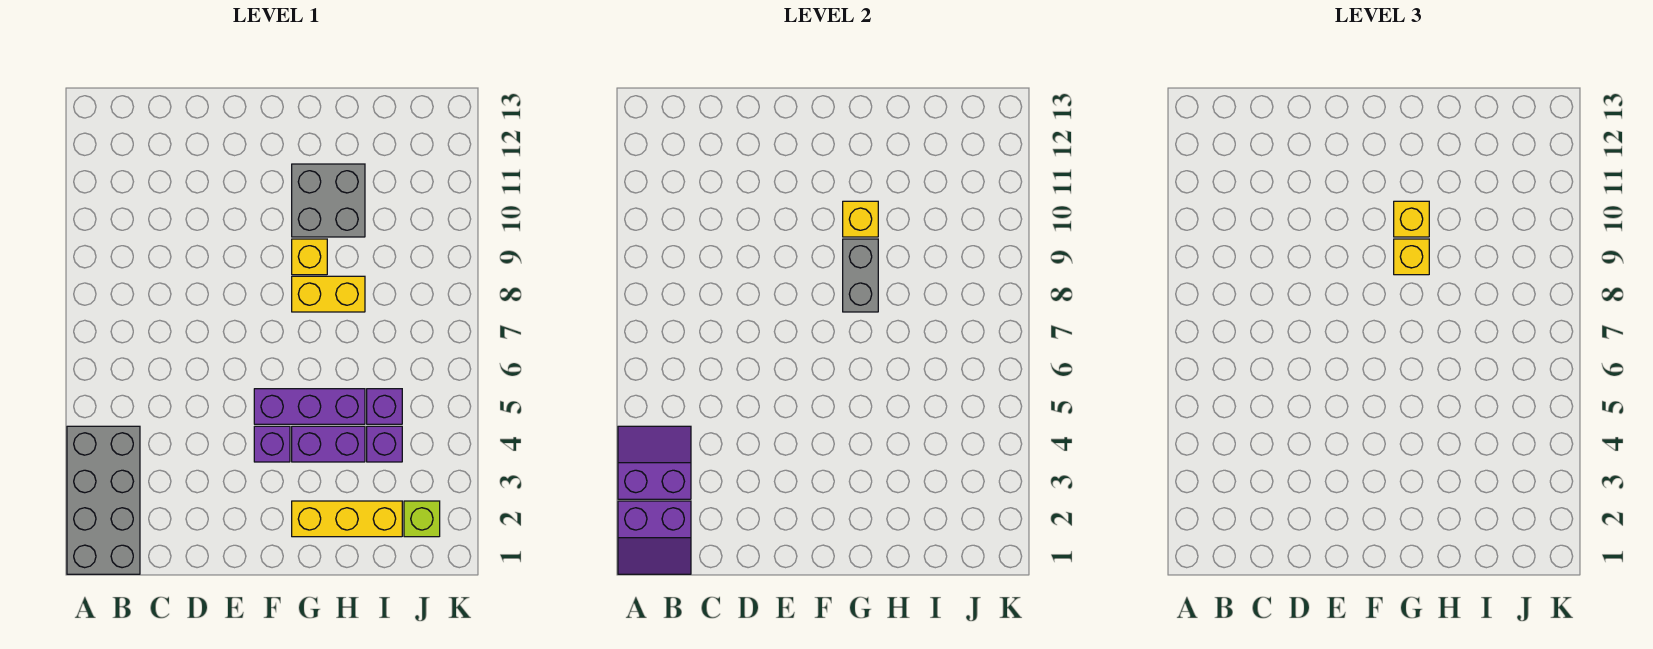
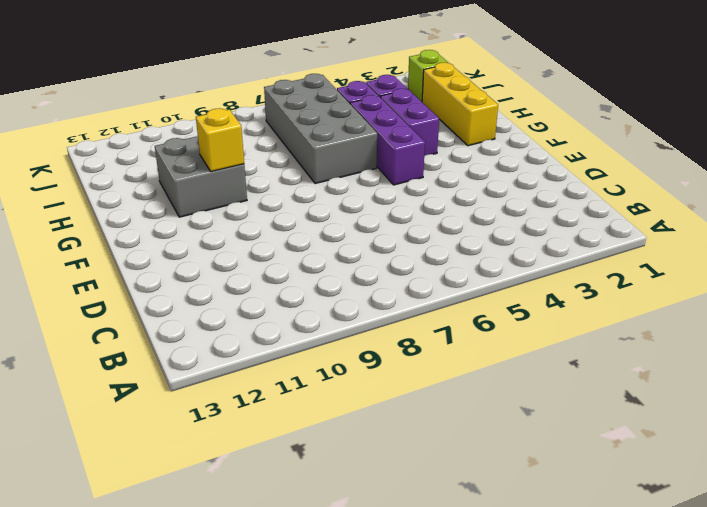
grey brick G6:J7 level 1 -> grey brick A1:B4 level 1
none -> purple brick F4 level 1
none -> yellow brick G8:H8 level 1
none -> yellow brick G9 level 1

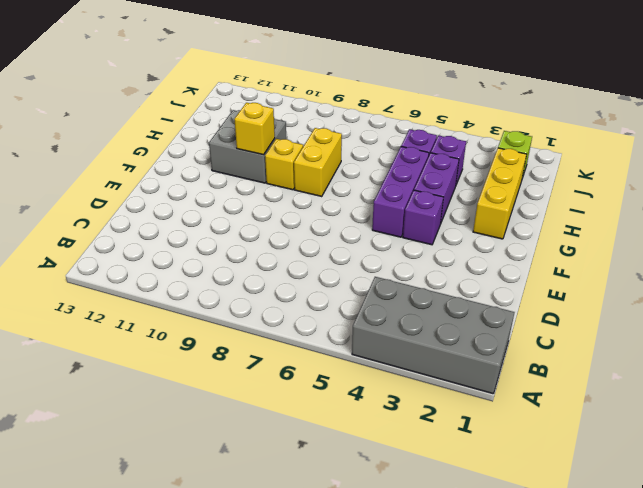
none -> purple slope A1:B2 level 2 top 2
none -> purple slope A3:B4 level 2 top 3
none -> grey brick G8:G9 level 2

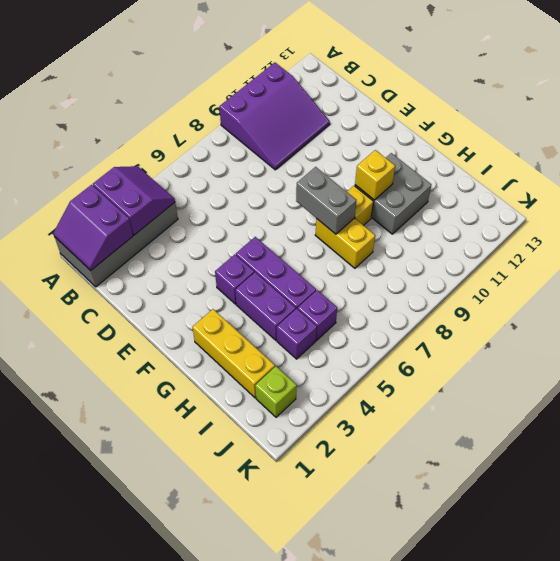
purple slope A9:C11 level 1 top A -> none
grey brick F8:G8 level 2 -> grey brick G8:G9 level 2
none -> yellow brick G9 level 3
none -> yellow brick G10 level 3

